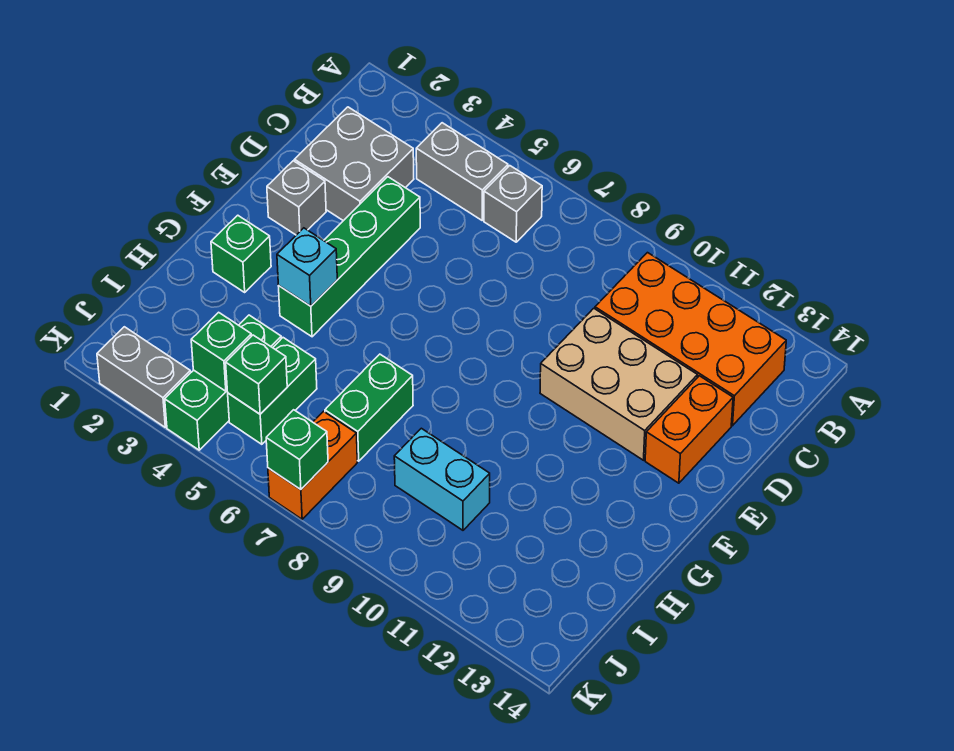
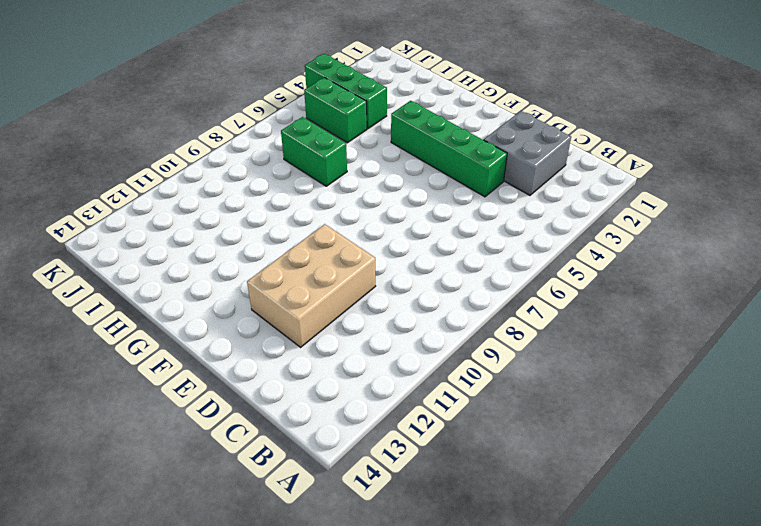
none -> grey brick B4:B5 level 1
none -> grey brick B6 level 1
none -> orange brick B10:C13 level 1

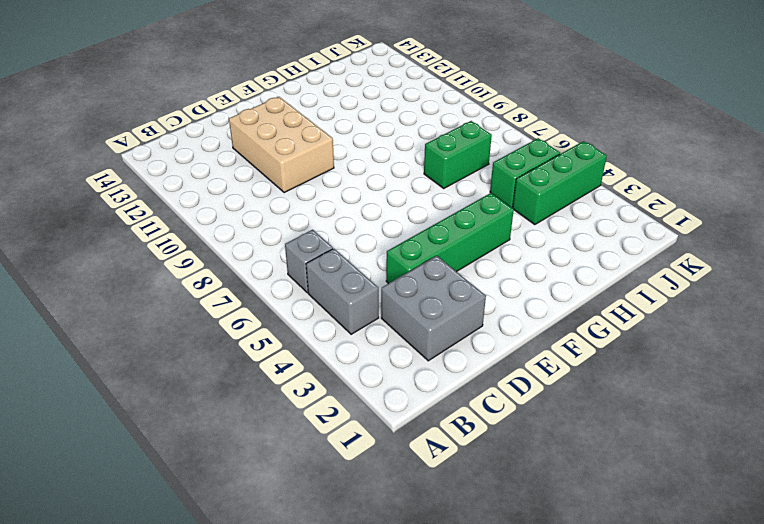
none -> orange brick B10:C13 level 1
none -> orange brick D13:E13 level 1
none -> grey brick E2 level 1

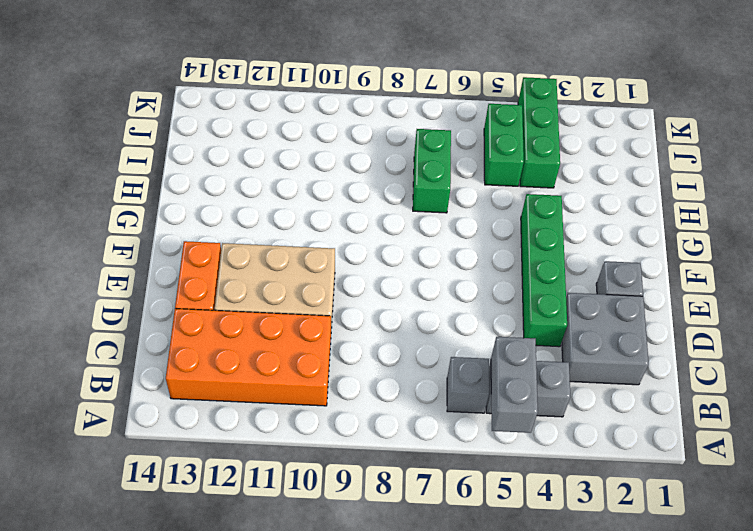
grey brick A5:B5 level 2 -> grey brick K2:K3 level 1
none -> green brick G2 level 1
none -> cyan brick I9:I10 level 1
none -> orange brick J7:K7 level 1

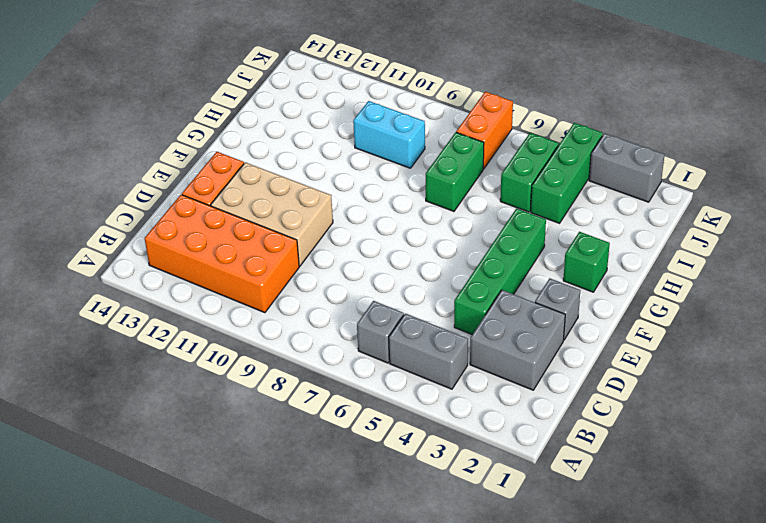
none -> cyan brick G4 level 2
none -> green brick J4 level 2
none -> green brick J5 level 2

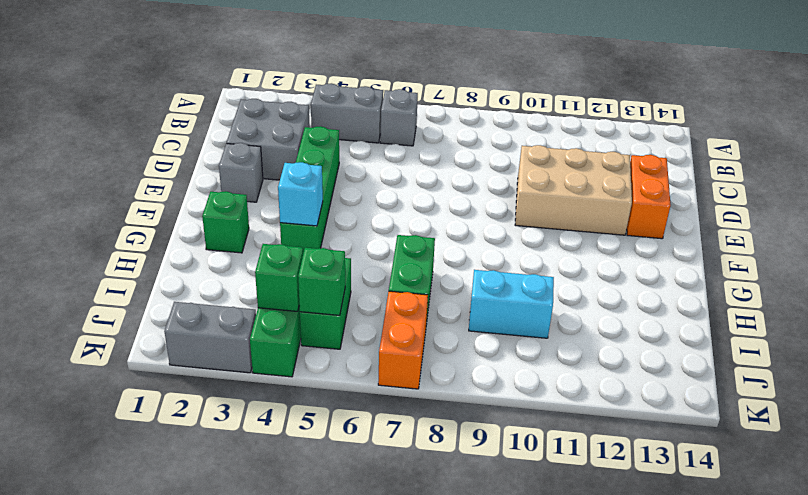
none -> orange brick B10:C13 level 1
none -> green brick K7 level 2

